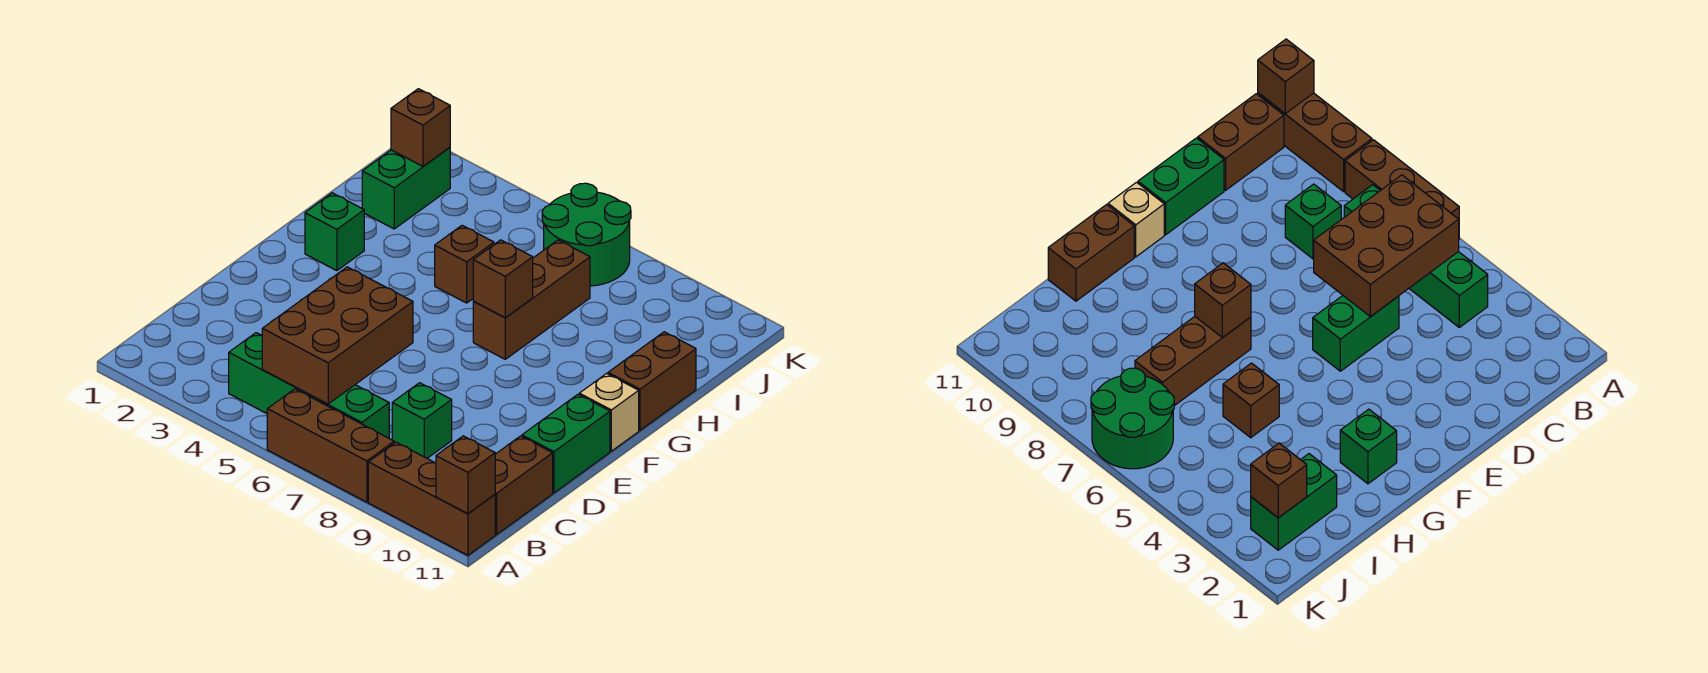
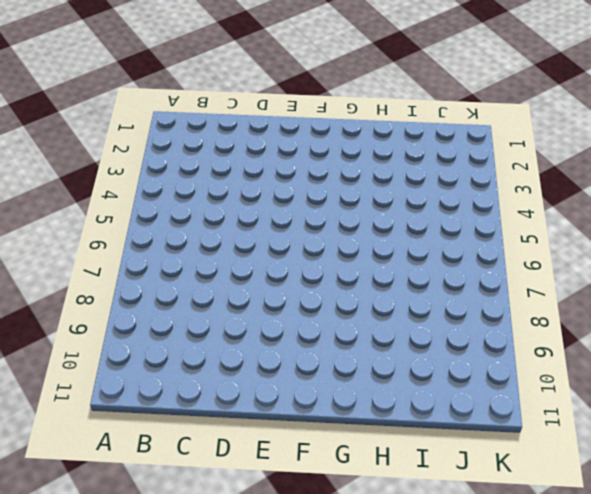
none -> brown brick A6:A8 level 1
none -> brown brick A9:A11 level 1
none -> green brick B4:B7 level 1

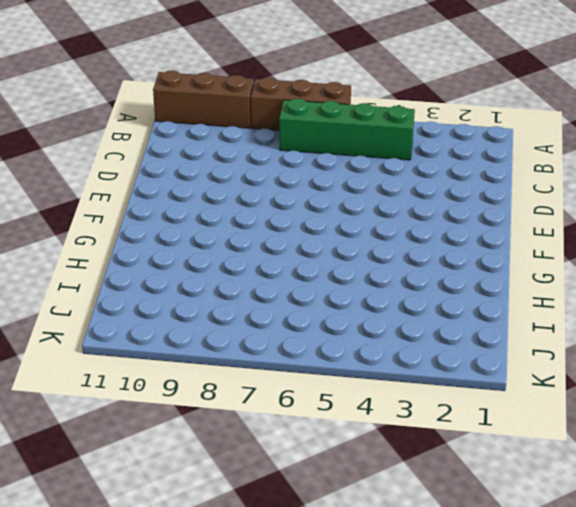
none -> brown brick B11:C11 level 1
none -> green brick C8 level 1
none -> green brick D5:E5 level 1

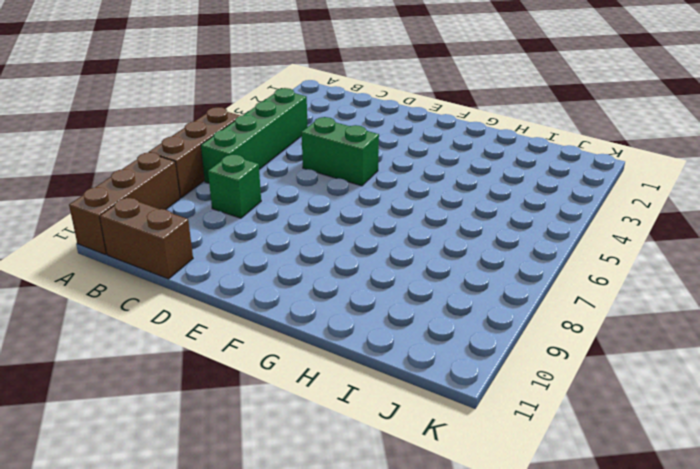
none -> green brick D11:E11 level 1
none -> tan brick F11 level 1
none -> green brick G2 level 1

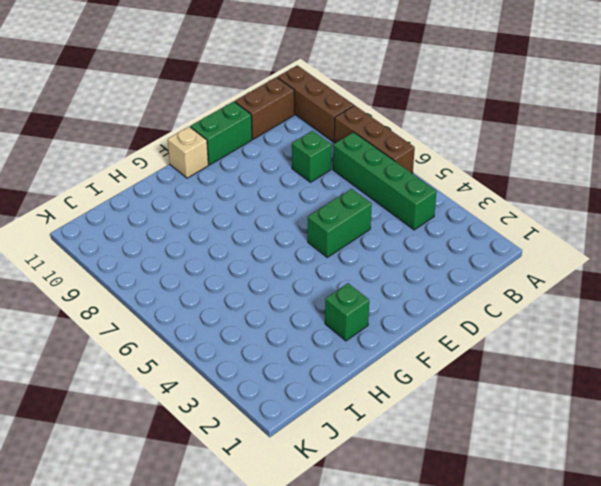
none -> brown brick G7:I7 level 1
none -> brown brick G11:H11 level 1
none -> brown brick H5 level 1

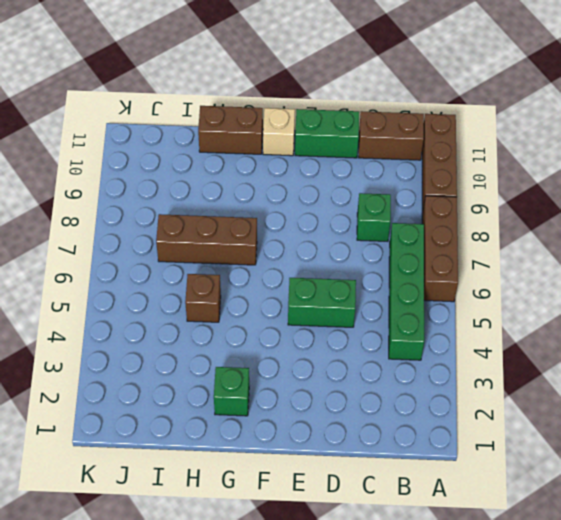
none -> green brick I2:J2 level 1
none -> green round brick J6:K7 level 1
none -> brown brick A11 level 2

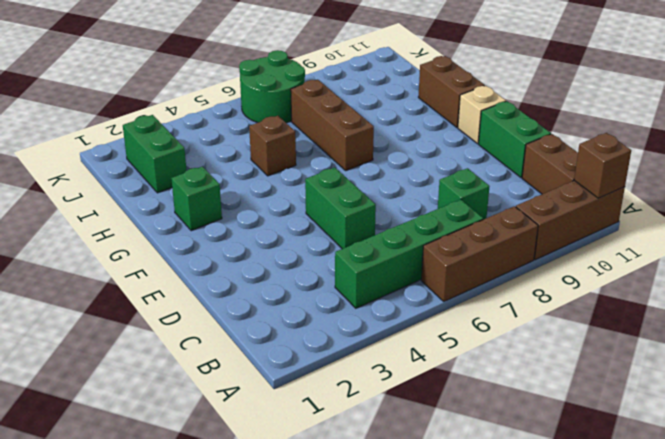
none -> brown brick B5:D6 level 2
none -> brown brick G7 level 2
none -> brown brick J2 level 2

